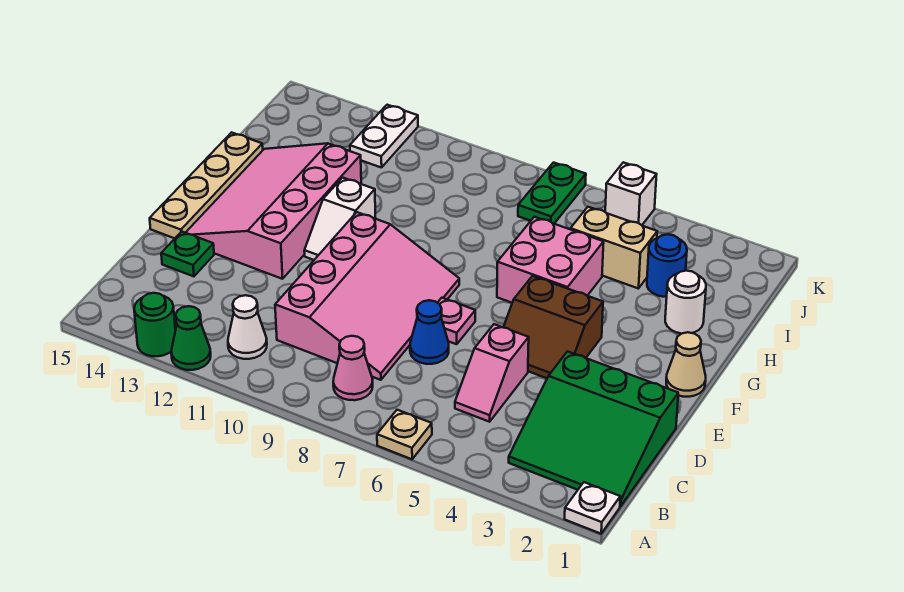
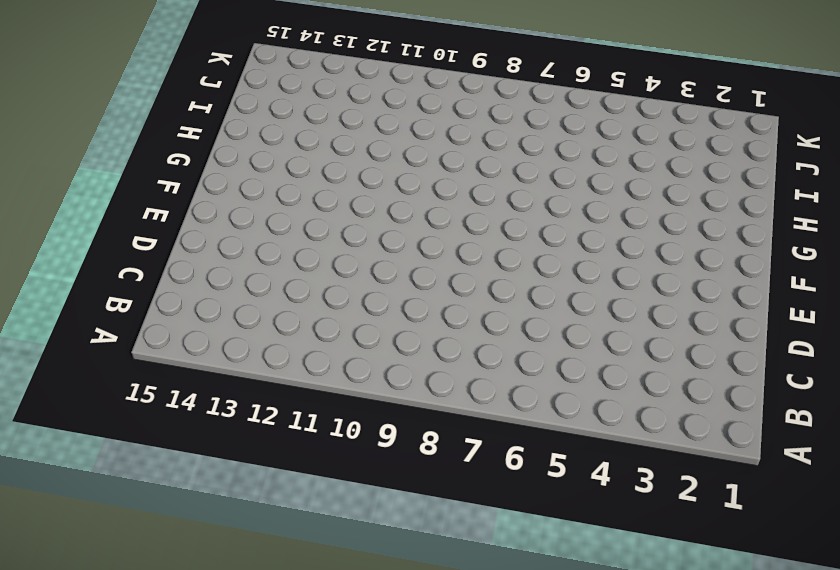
none -> white plate A1 level 1
none -> tan plate A6 level 1
none -> green cone A12 level 1

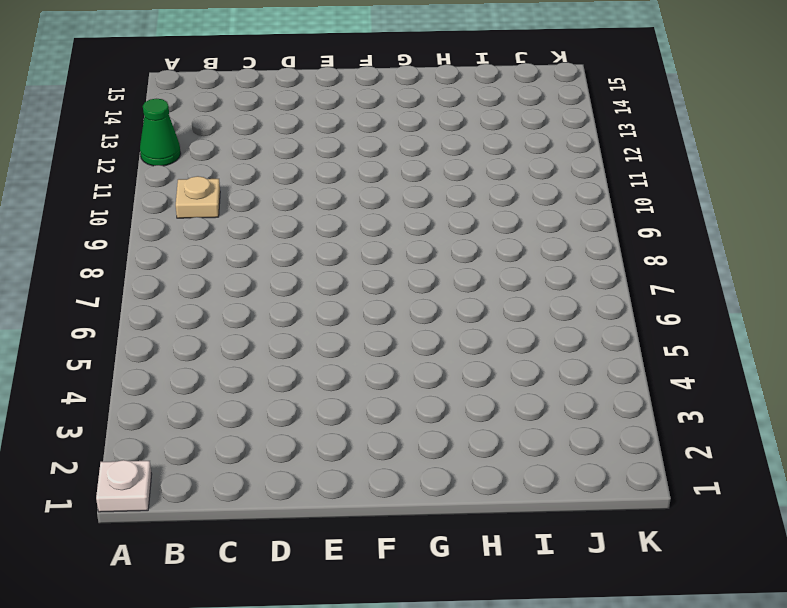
tan plate B10 level 1 -> tan plate A6 level 1
none -> green round brick A13 level 1
none -> green slope B1:D3 level 1 top D
none -> pink cone B8 level 1

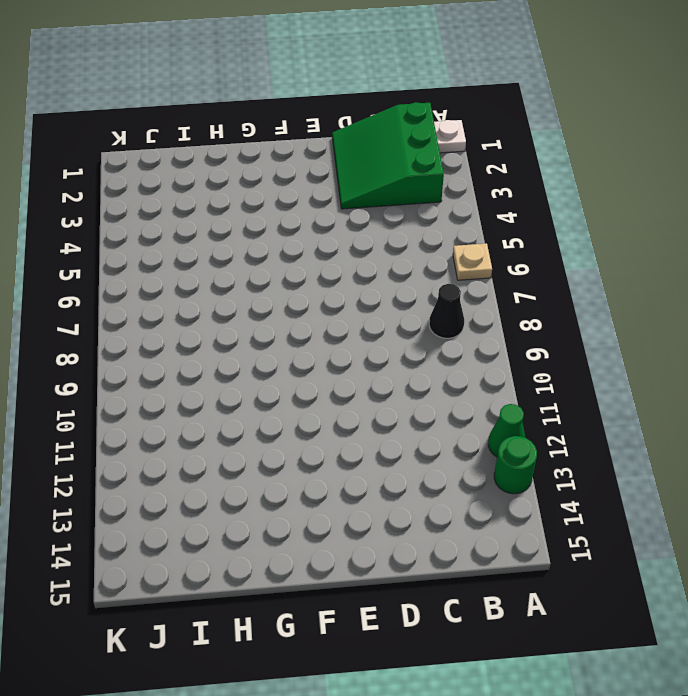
green slope B1:D3 level 1 top B -> green slope B1:D3 level 1 top D
black cone B8 level 1 -> pink cone B8 level 1
none -> white cone B11 level 1
none -> pink slope C5:D5 level 1 top D
none -> pink slope C8:F10 level 1 top 10

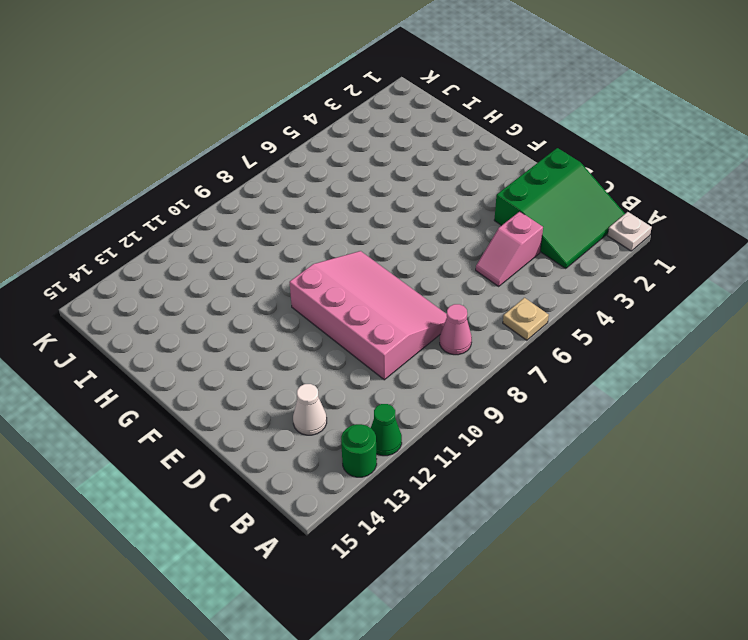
pink slope C4:C5 level 1 top 4 -> pink slope C5:D5 level 1 top D
white cone C13 level 1 -> white cone B11 level 1
none -> blue cone D7 level 1
none -> green plate D14 level 1
none -> brown slope E4:F5 level 1 top F

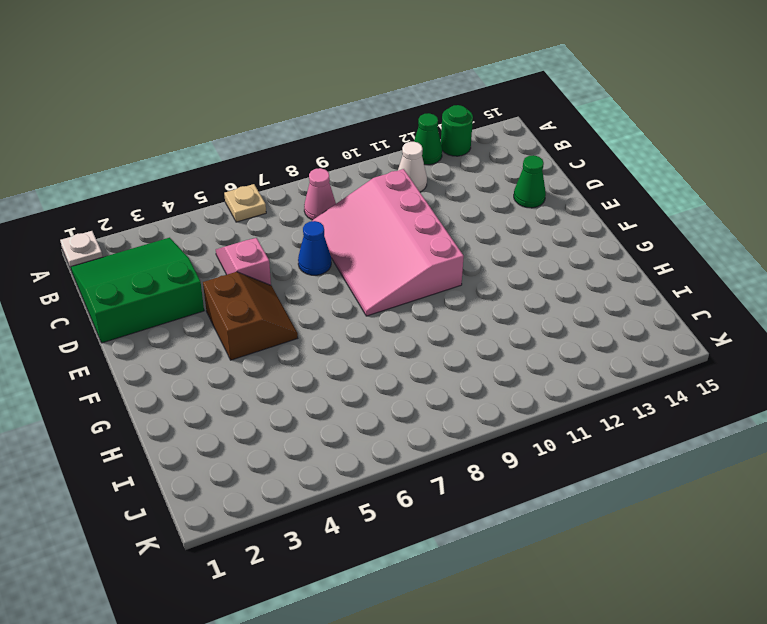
green cone D14 level 1 -> green plate D14 level 1
brown slope E4:F5 level 1 top 4 -> brown slope E4:F5 level 1 top F
none -> pink plate E7 level 1
none -> pink slope E12:H14 level 1 top 12
none -> tan plate E15:H15 level 1

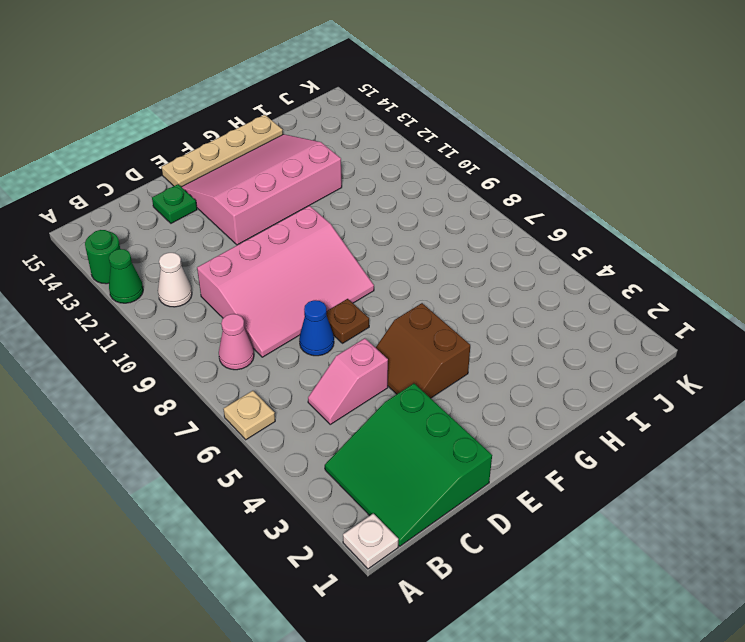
brown plate E7 level 1 -> pink plate E7 level 1
none -> tan cone F1 level 1
none -> white slope F11:G11 level 1 top G
none -> pink brick G5:H6 level 1

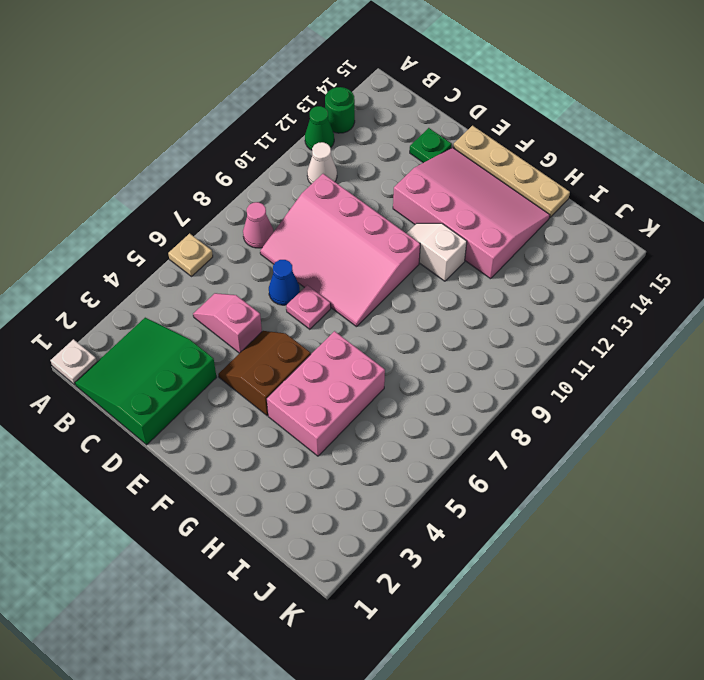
pink brick G4:H6 level 1 -> pink brick G5:H6 level 1
none -> tan cone F1 level 1
none -> white round brick H2 level 1
none -> blue round brick I3 level 1

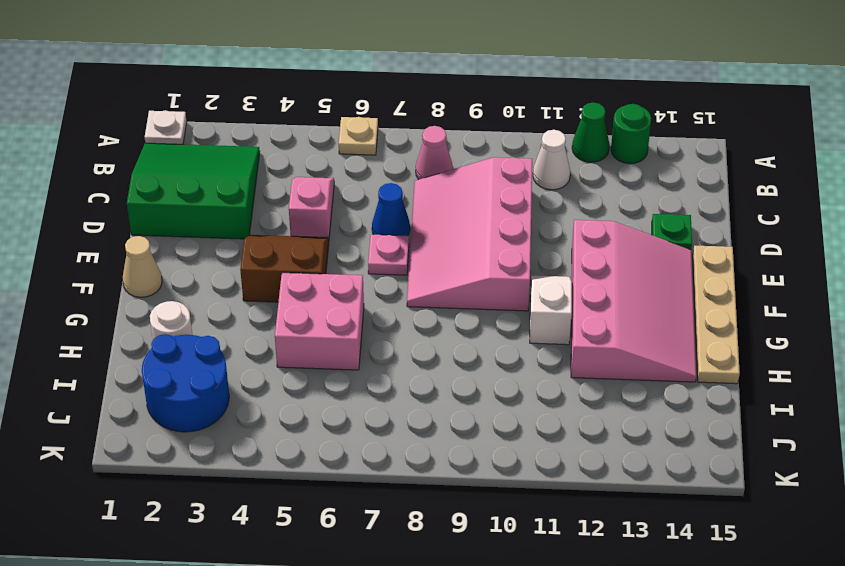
blue round brick I2:J3 level 1 -> blue round brick I3 level 1
none -> tan brick I4:I5 level 1
none -> green plate J7:K7 level 1
none -> white plate J12:K12 level 1

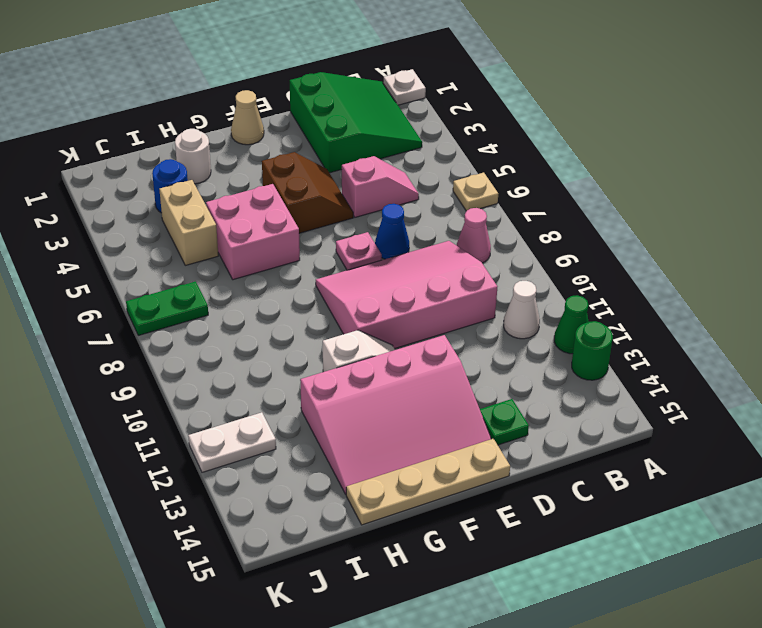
none -> white brick K5 level 1

